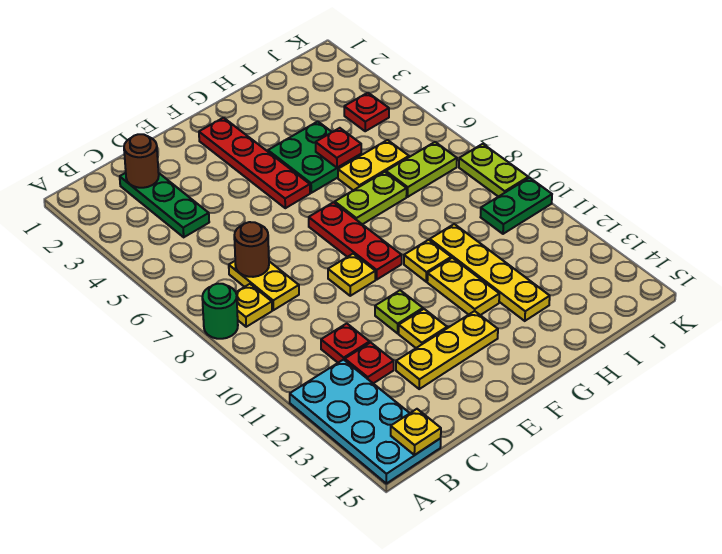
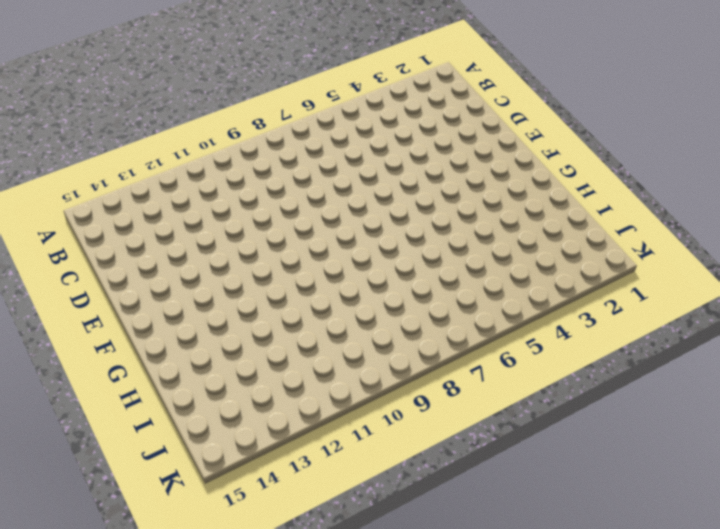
none -> green round brick A8 level 1
none -> cyan plate A12:B15 level 1
none -> yellow plate B8 level 1

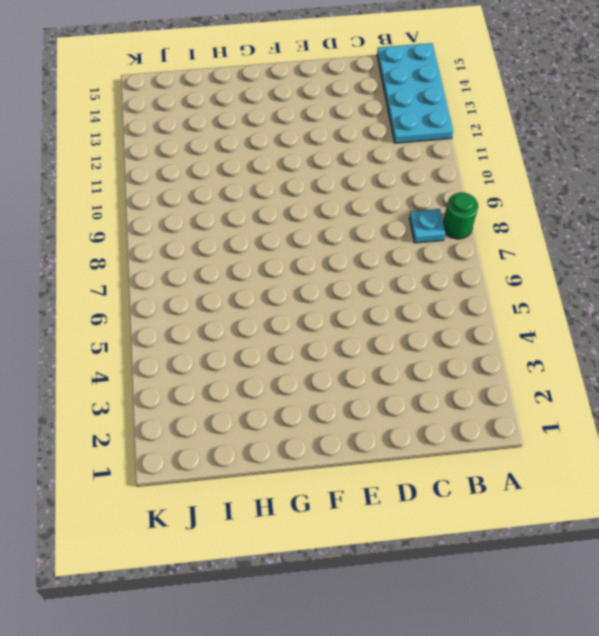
cyan plate B8 level 1 -> yellow plate B8 level 1
none -> green plate C2:C4 level 1
none -> yellow plate C7:C8 level 1
none -> red plate C11 level 1

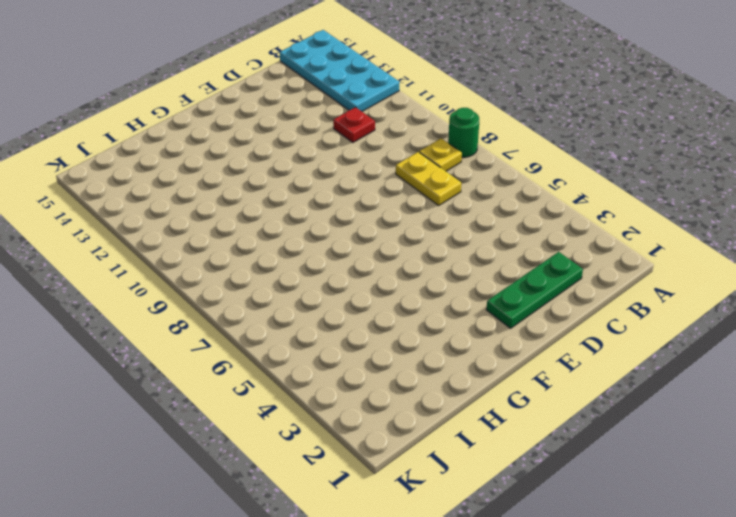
green plate C2:E2 level 1 -> green plate C2:C4 level 1
none -> red plate C12 level 1
none -> yellow plate D13:F13 level 1
none -> yellow plate E9 level 1

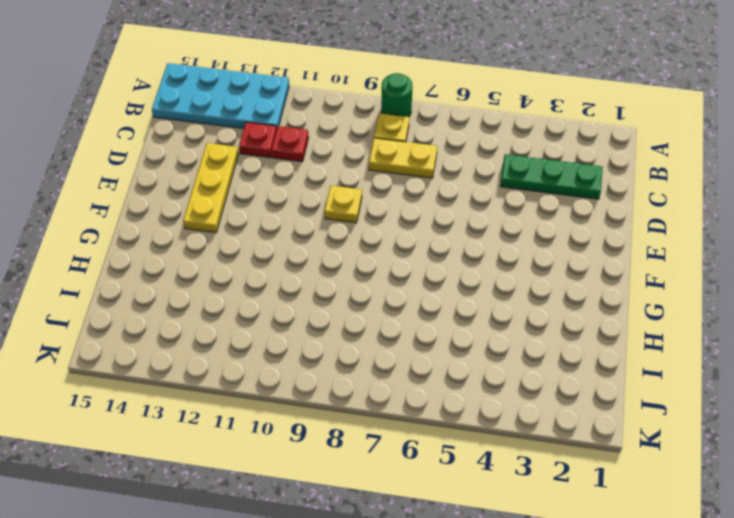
none -> lime plate E11 level 1
none -> yellow plate E12 level 1
none -> red plate F2:F5 level 1

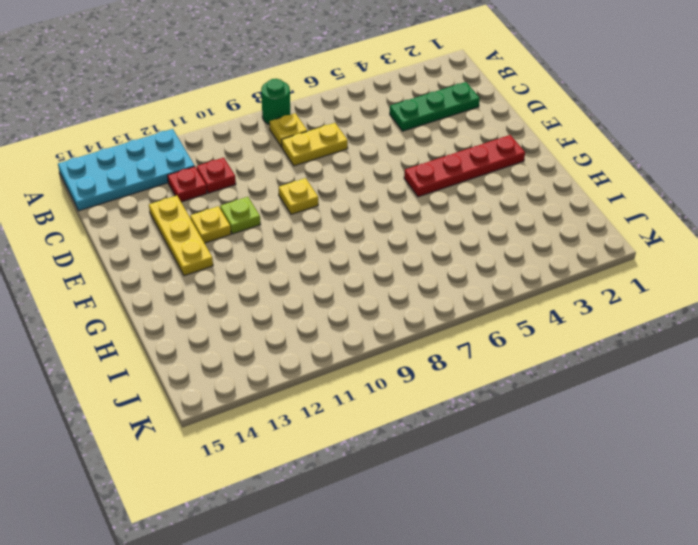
none -> red plate F7:F9 level 1
none -> green plate G4:H5 level 1
none -> lime plate G7:H7 level 1

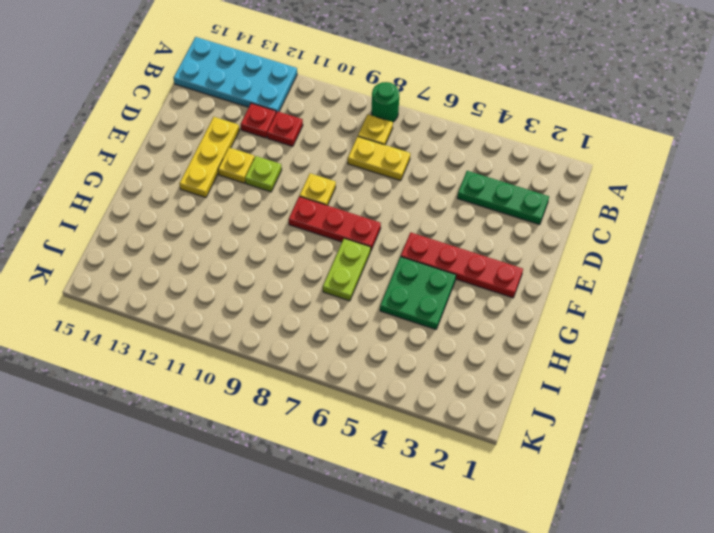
none -> yellow plate G10 level 1
none -> yellow plate G11:G12 level 1
none -> yellow plate H6:I6 level 1

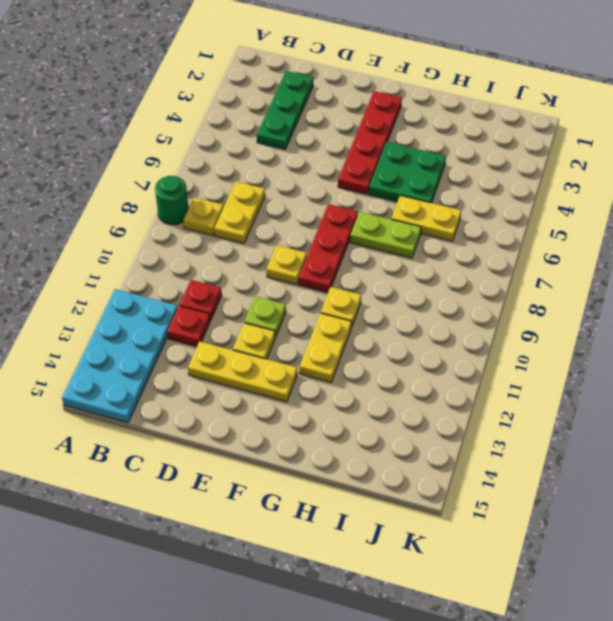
none -> yellow plate H10:H13 level 1
none -> lime plate I7:J7 level 1
none -> red plate J4 level 1

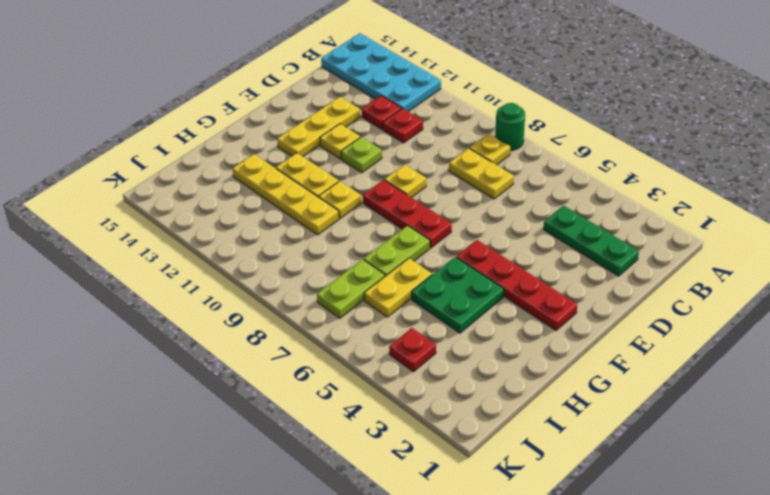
none -> green plate J10:K10 level 1
none -> lime plate K8:K9 level 1
none -> yellow plate B15 level 2

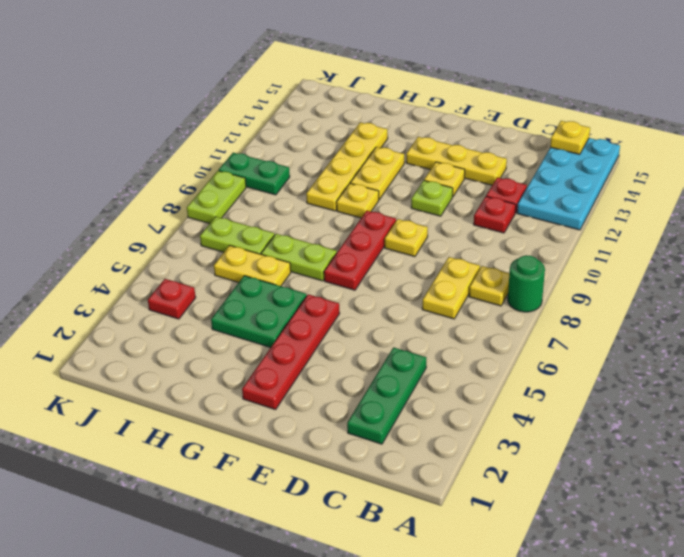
none -> brown round brick C2 level 2
none -> brown round brick C7 level 2
none -> red plate H5 level 2

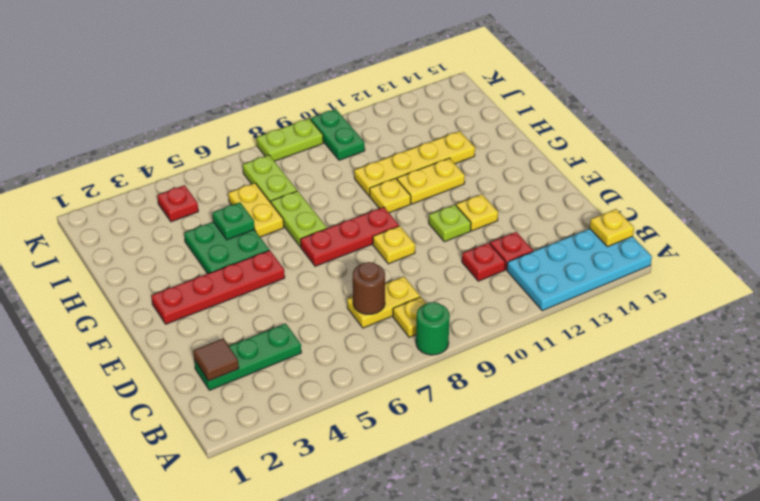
brown tile C2 level 2 -> brown round brick C2 level 2
green plate H5 level 2 -> red plate H5 level 2
none -> yellow plate D13:F13 level 1

